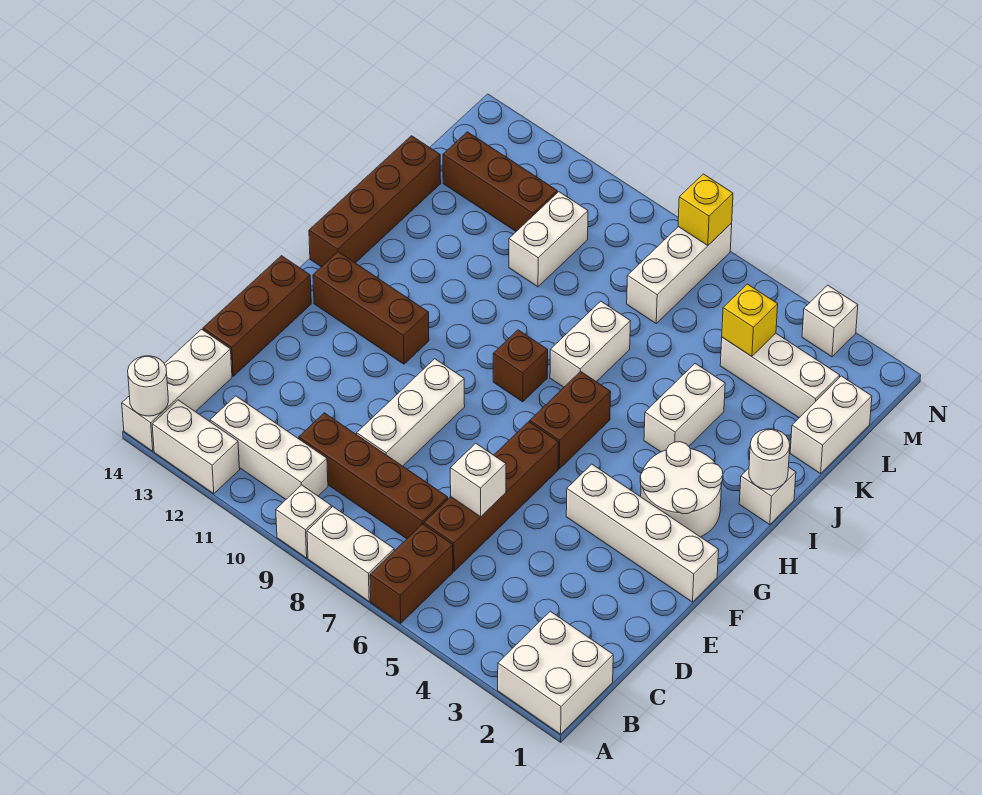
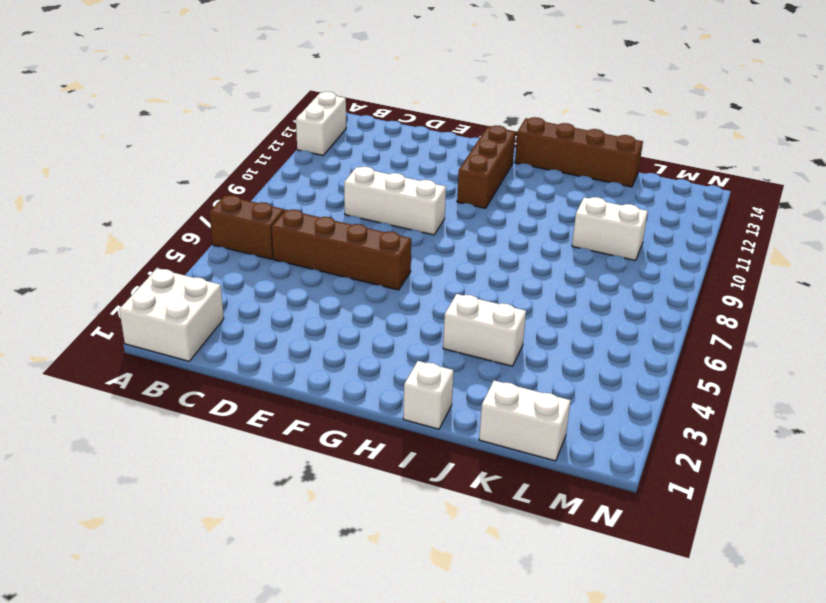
none -> white brick A7:A8 level 1
none -> white brick A9 level 1
none -> white brick A14:C14 level 1
none -> white brick B10:B12 level 1

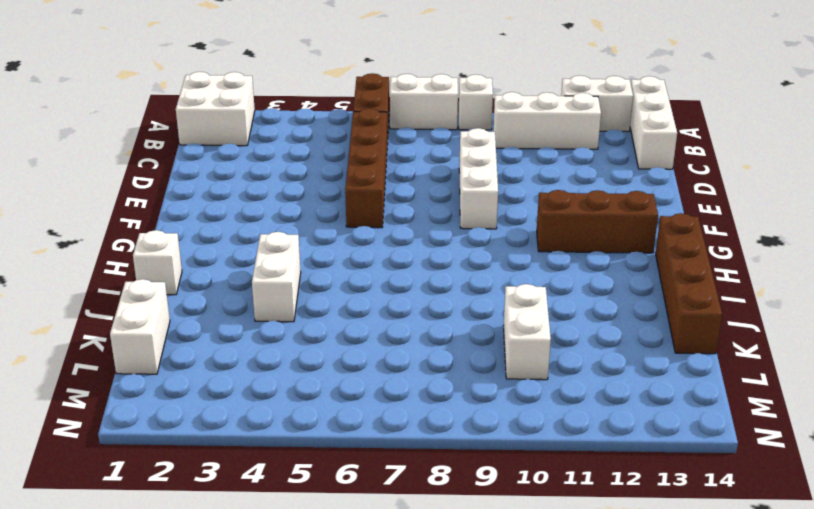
none -> brown brick C7:C10 level 1
none -> brown brick D14:F14 level 1
none -> white brick F1:F4 level 1
none -> white round brick G2:H3 level 1

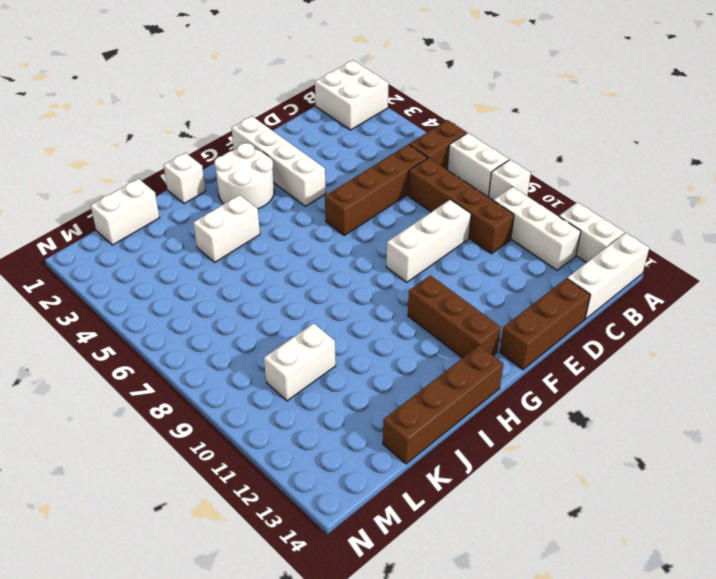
none -> brown brick G6:H6 level 1
none -> brown brick H8 level 1
none -> white brick I7:J7 level 1
none -> white brick L2:L4 level 1

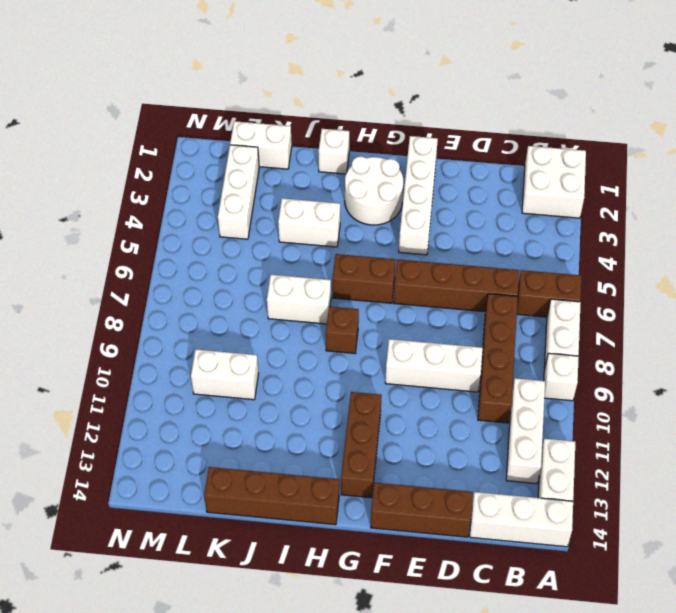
none -> white brick L7:N7 level 1
none -> brown brick L11:L13 level 1
none -> white brick N3 level 1
none -> white round brick A14 level 2

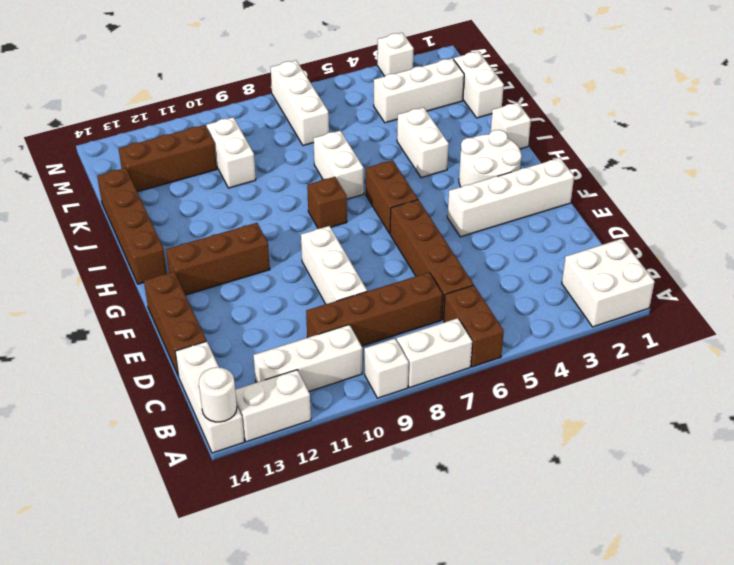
none -> white brick D6 level 2
none -> white round brick I1 level 2
none -> yellow brick L4 level 2
none -> yellow brick N7 level 2

